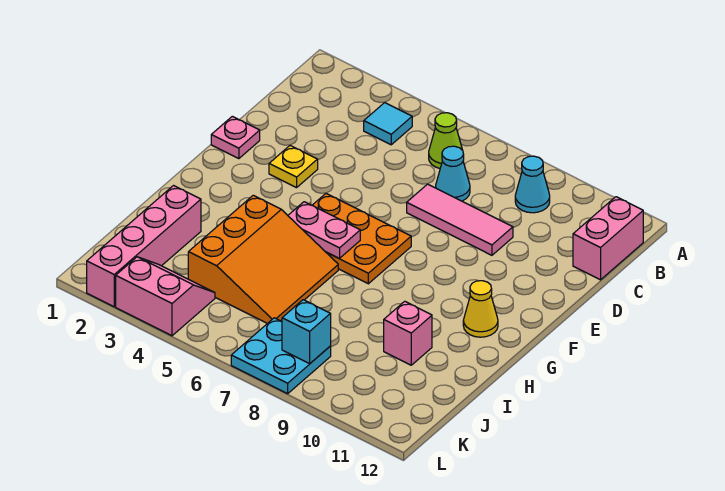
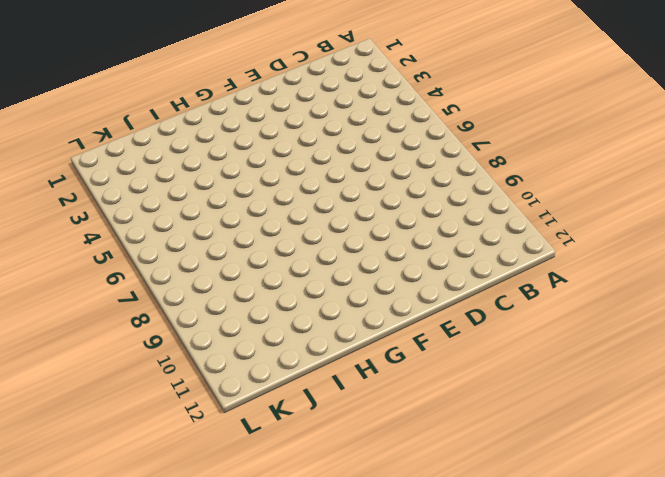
none -> cyan tile B4 level 1
none -> lime cone B6 level 1
none -> cyan cone B9 level 1

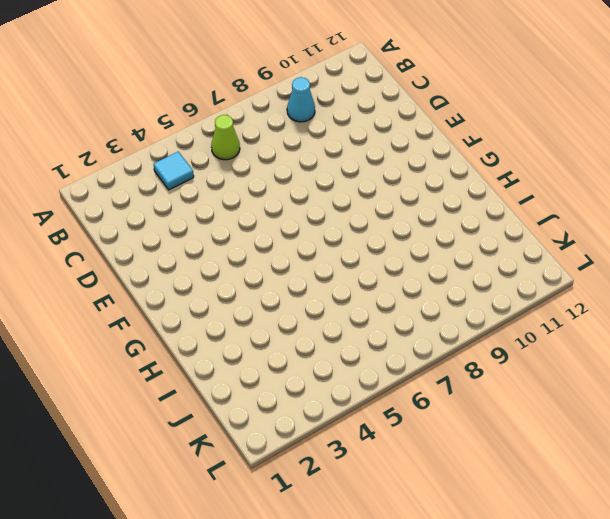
none -> pink brick B12:C12 level 1
none -> cyan cone C7 level 1
none -> pink tile D7:D9 level 1

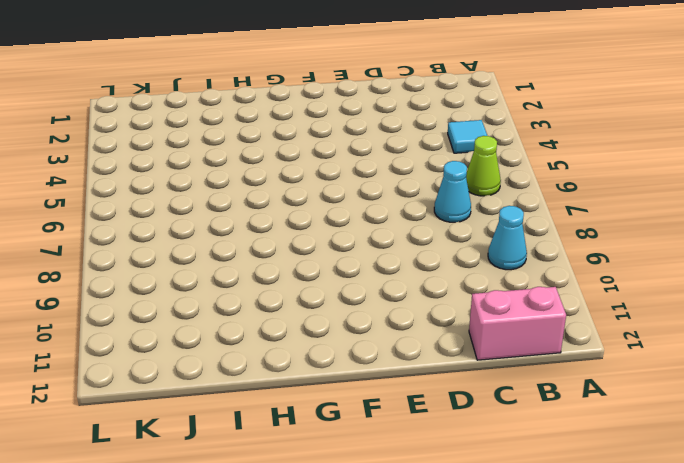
none -> pink tile D7:D9 level 1
none -> pink plate E1 level 1
none -> yellow plate E3 level 1

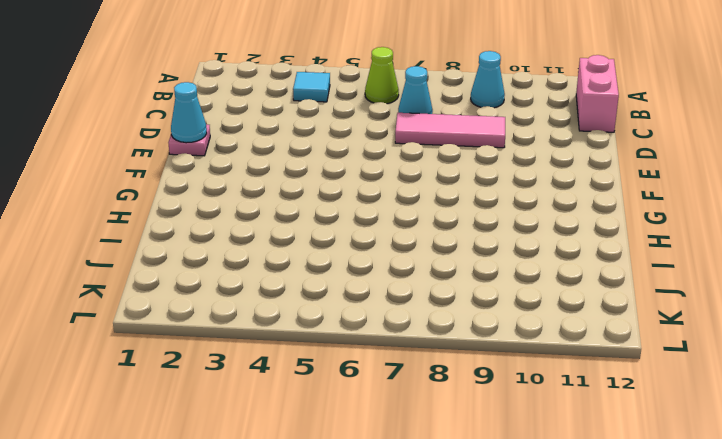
cyan cone E1 level 2 -> none
none -> yellow plate E3 level 1
none -> orange plate F5:G7 level 1
none -> yellow cone G11 level 1

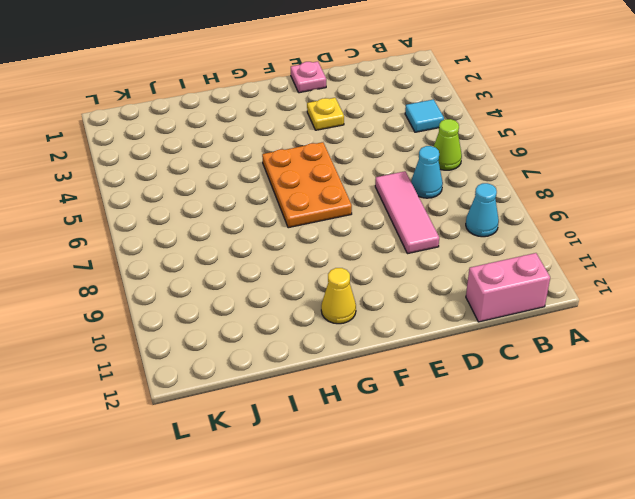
none -> orange slope H4:J6 level 1 top 4
none -> pink brick I2:L2 level 1
none -> pink brick I10 level 1

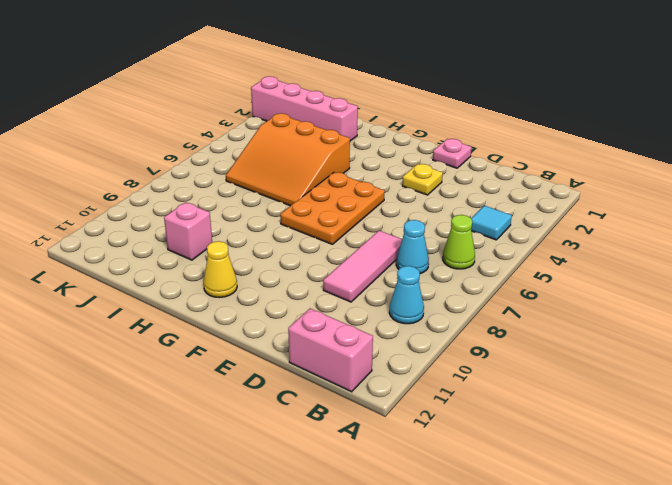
none -> pink slope K3:L4 level 1 top L
none -> cyan plate K7:L8 level 1
none -> pink plate G5:G6 level 2

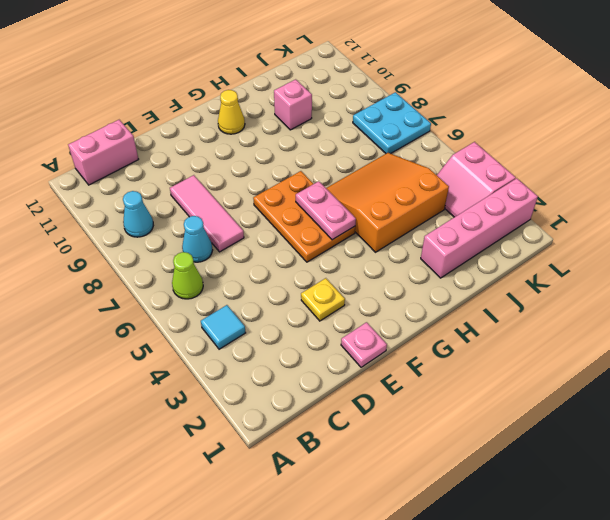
none -> cyan brick K8 level 2

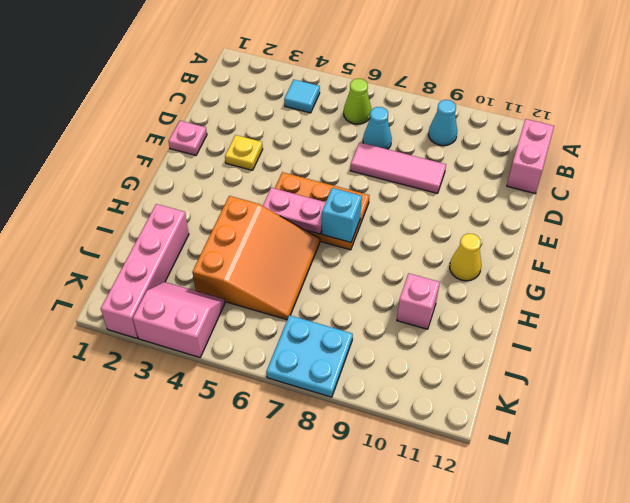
cyan brick G7 level 2 -> cyan brick K8 level 2

